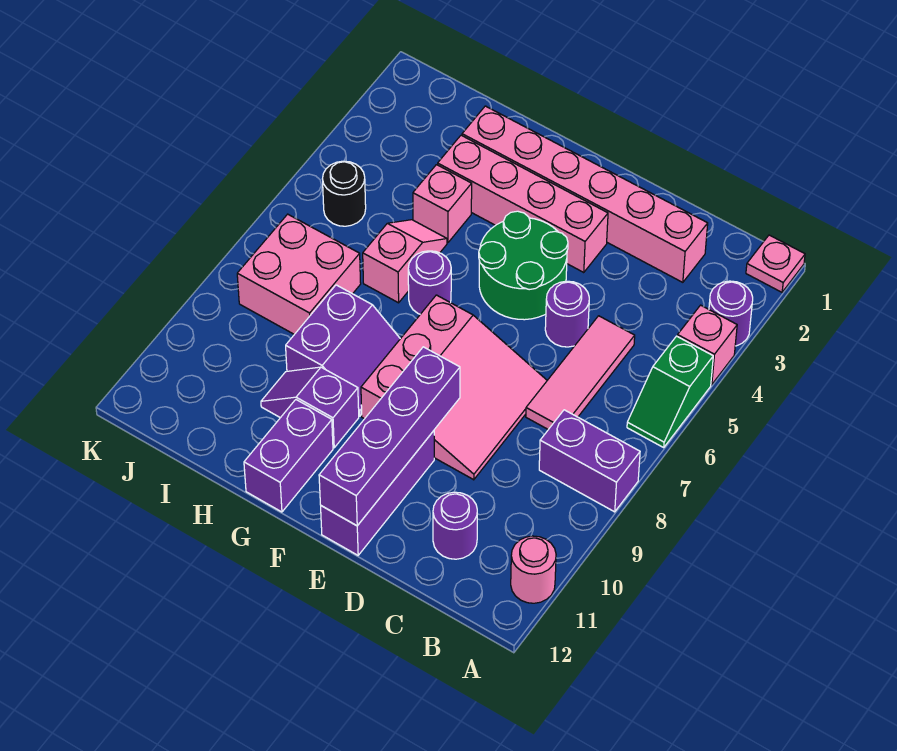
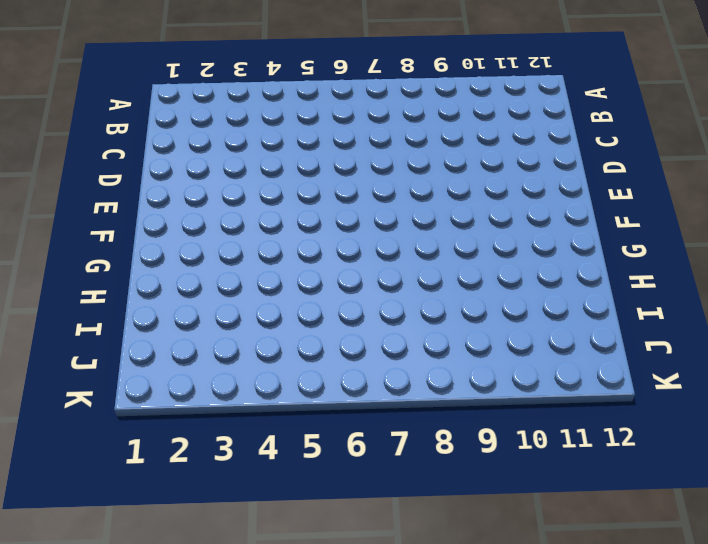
none -> pink plate A1 level 1
none -> purple round brick A3 level 1
none -> pink brick A4 level 1

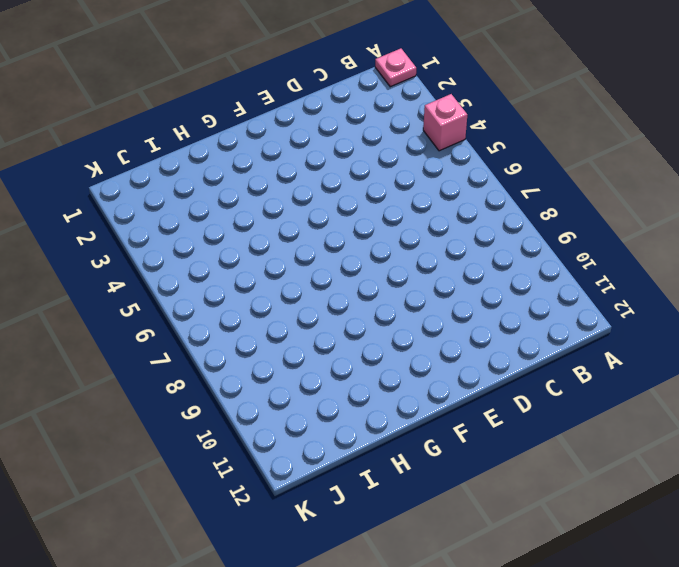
none -> purple round brick A3 level 1
none -> green slope A5:A6 level 1 top 5
none -> purple brick A8:B8 level 1

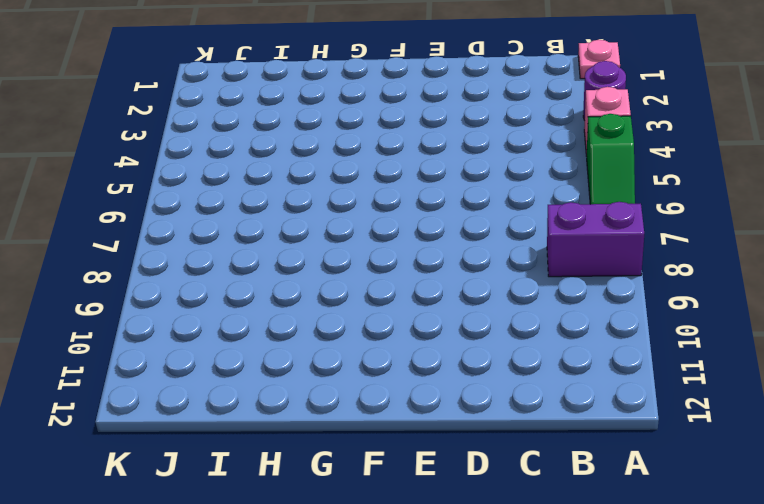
none -> pink round brick A11 level 1
none -> pink brick C2:H2 level 1
none -> pink tile C5:C7 level 1

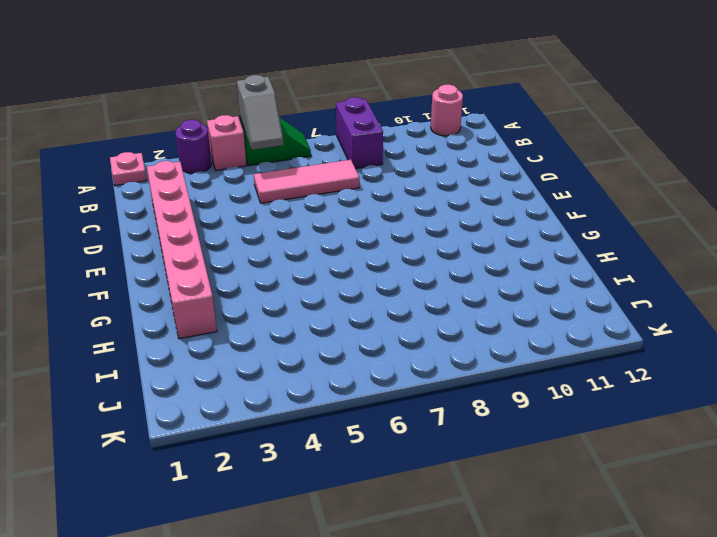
grey slope A5:B5 level 2 top A -> none
none -> purple round brick C11 level 1
none -> purple round brick D5 level 1
none -> pink slope D7:F9 level 1 top F

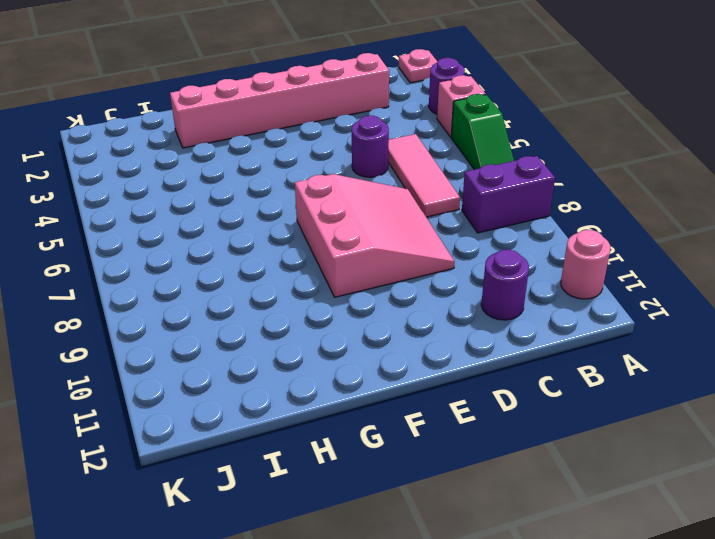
none -> pink brick E3:H3 level 1
none -> green round brick E4:F5 level 1
none -> purple brick E10:E12 level 1

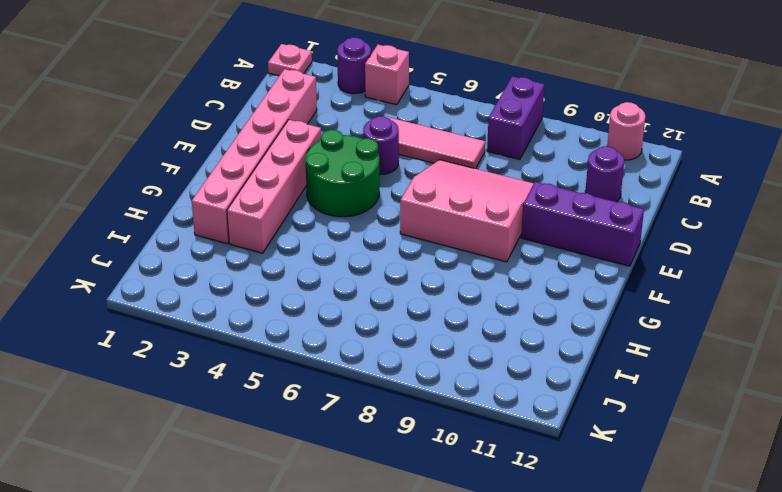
none -> green slope A5:A6 level 1 top 5
none -> purple round brick G6 level 1
none -> purple slope G8:H9 level 1 top H

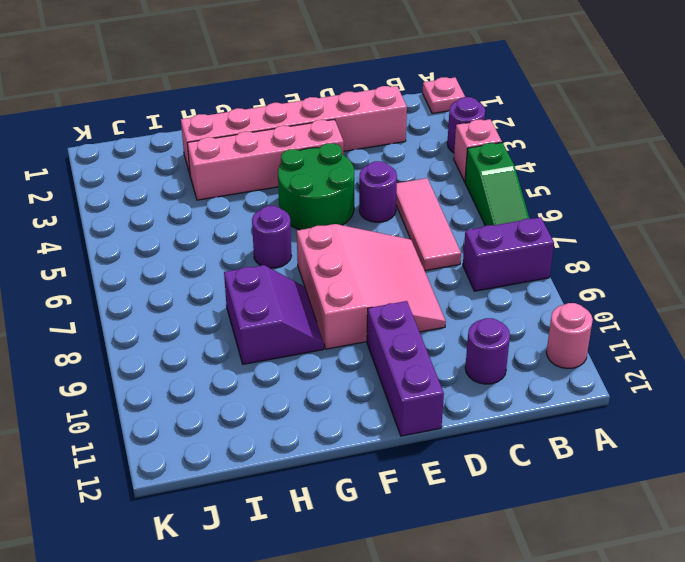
green slope A5:A7 level 1 top 5 -> green slope A5:A6 level 1 top 5
none -> purple slope G10:H10 level 1 top G
none -> purple brick G11:G12 level 1
none -> pink brick H4 level 1

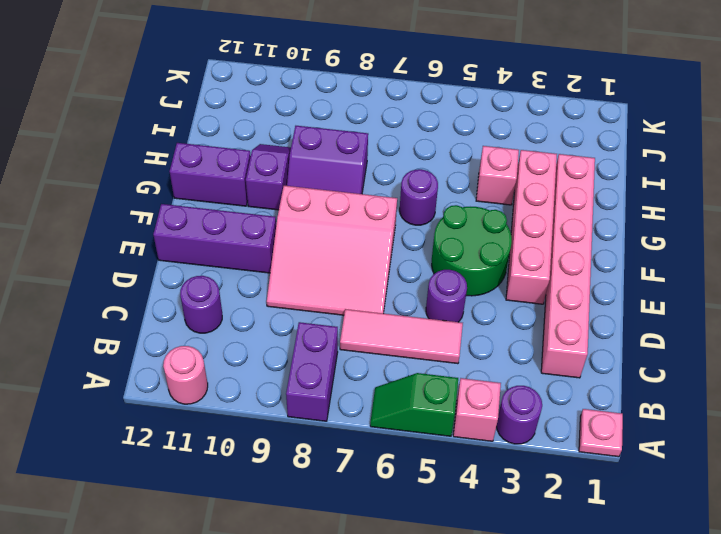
none -> pink slope H5:H6 level 1 top 6
none -> pink brick I7:J8 level 1
none -> black round brick J5 level 1

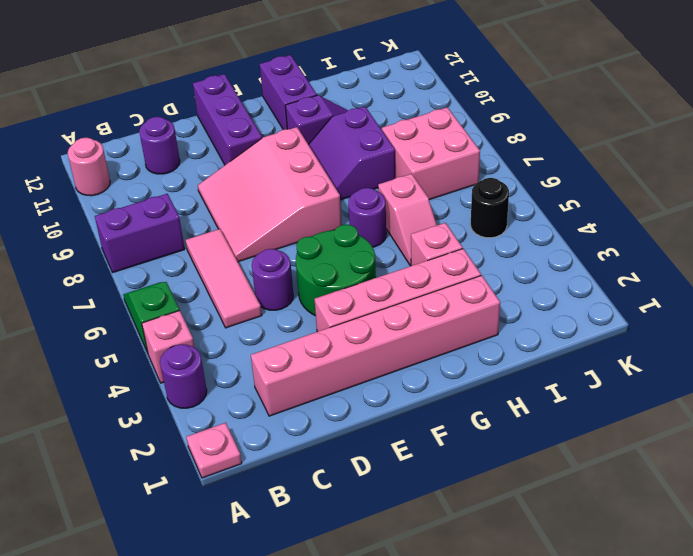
none -> purple brick E9:E12 level 2

